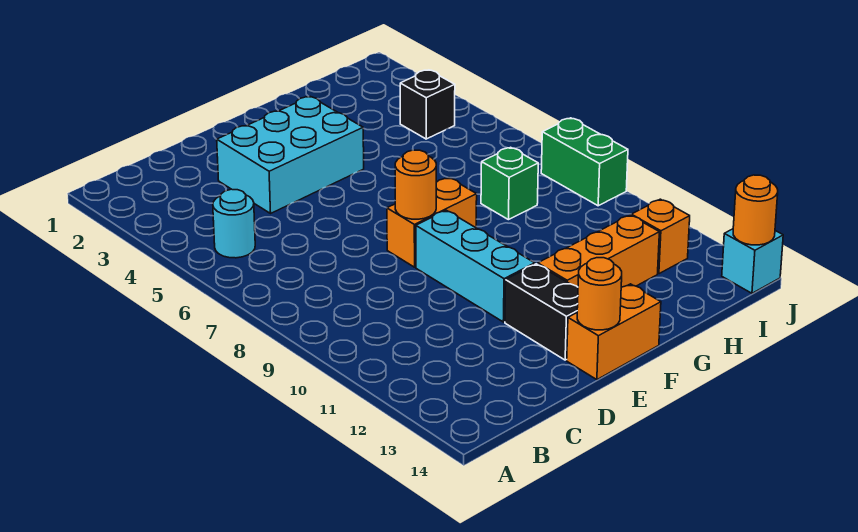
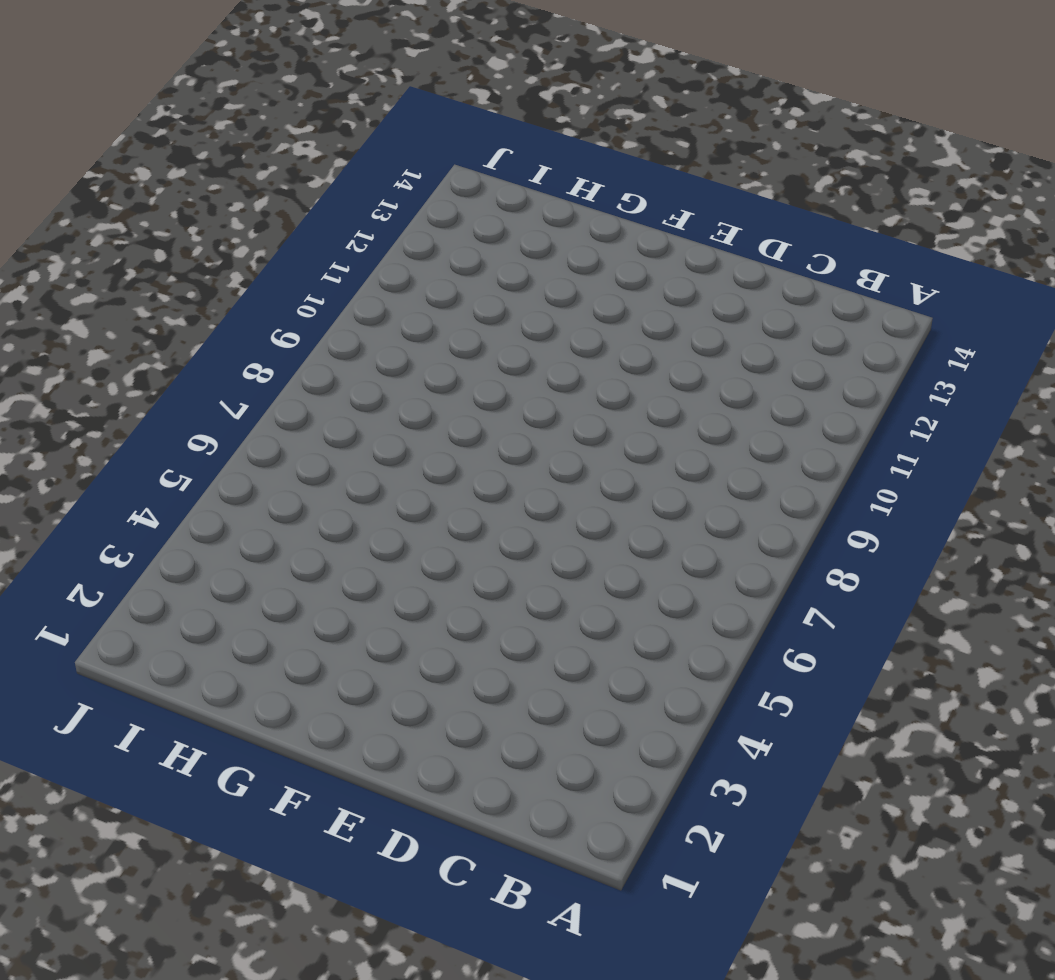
none -> cyan round brick B5 level 1
none -> cyan brick D3:F4 level 1
none -> orange brick E8:F8 level 1

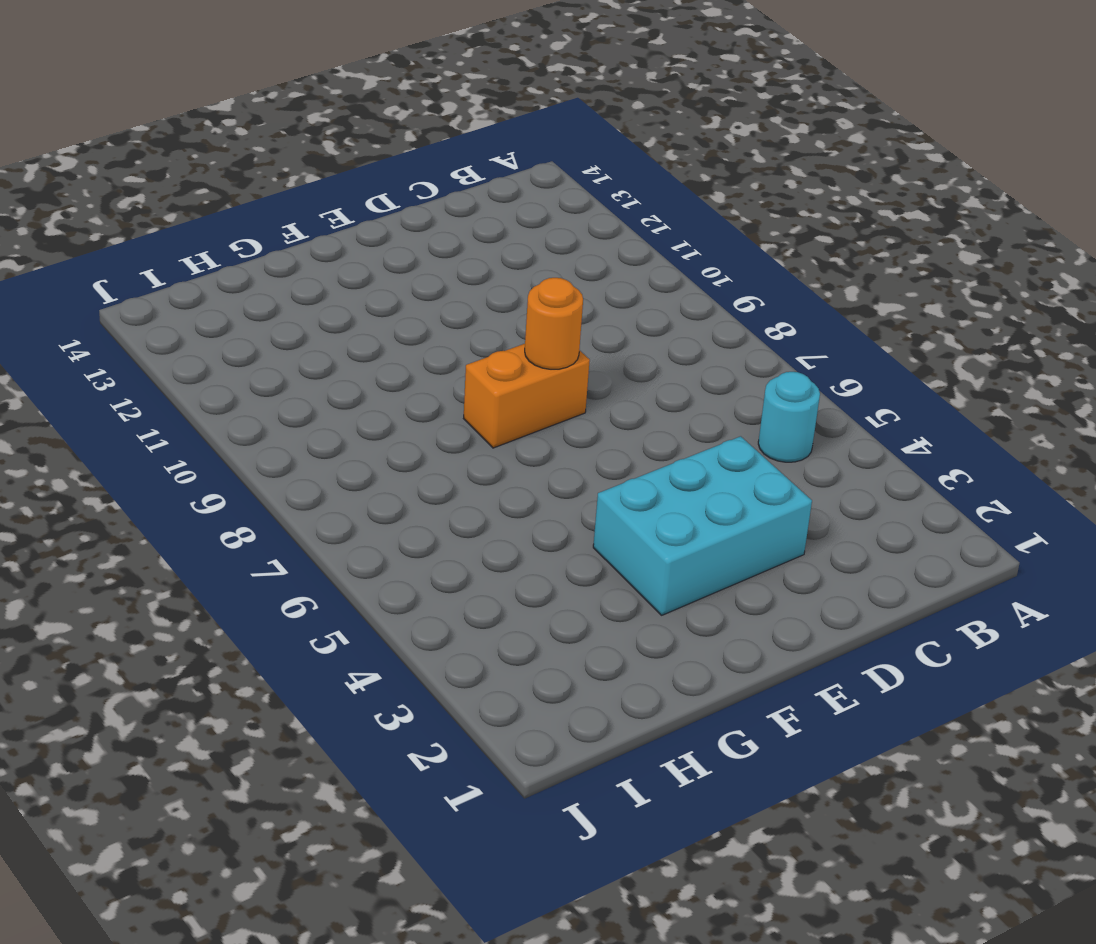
none -> cyan brick E9:E11 level 1
none -> black brick E12:E13 level 1
none -> orange brick E14:F14 level 1

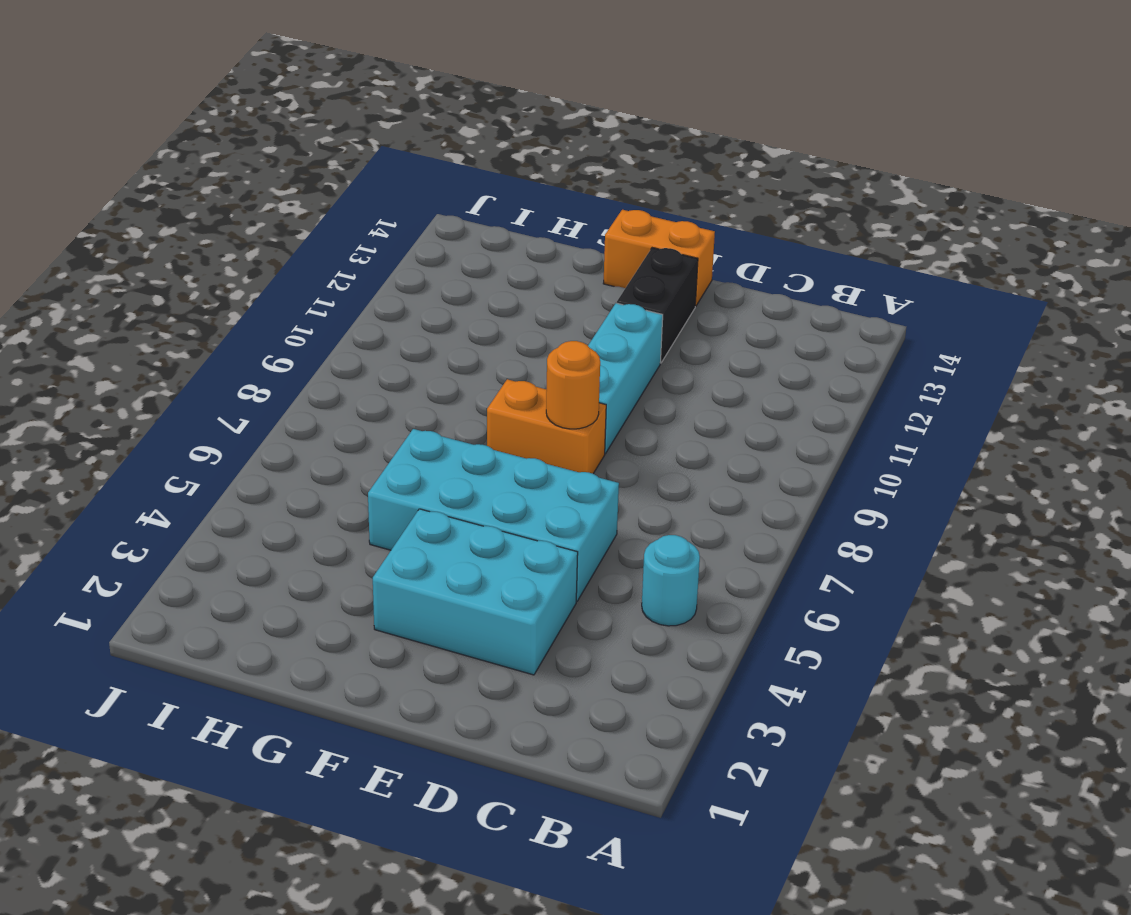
cyan brick D5:G6 level 1 -> none
none -> orange brick F12:H12 level 1
none -> green brick H8 level 1
none -> black brick I4 level 1

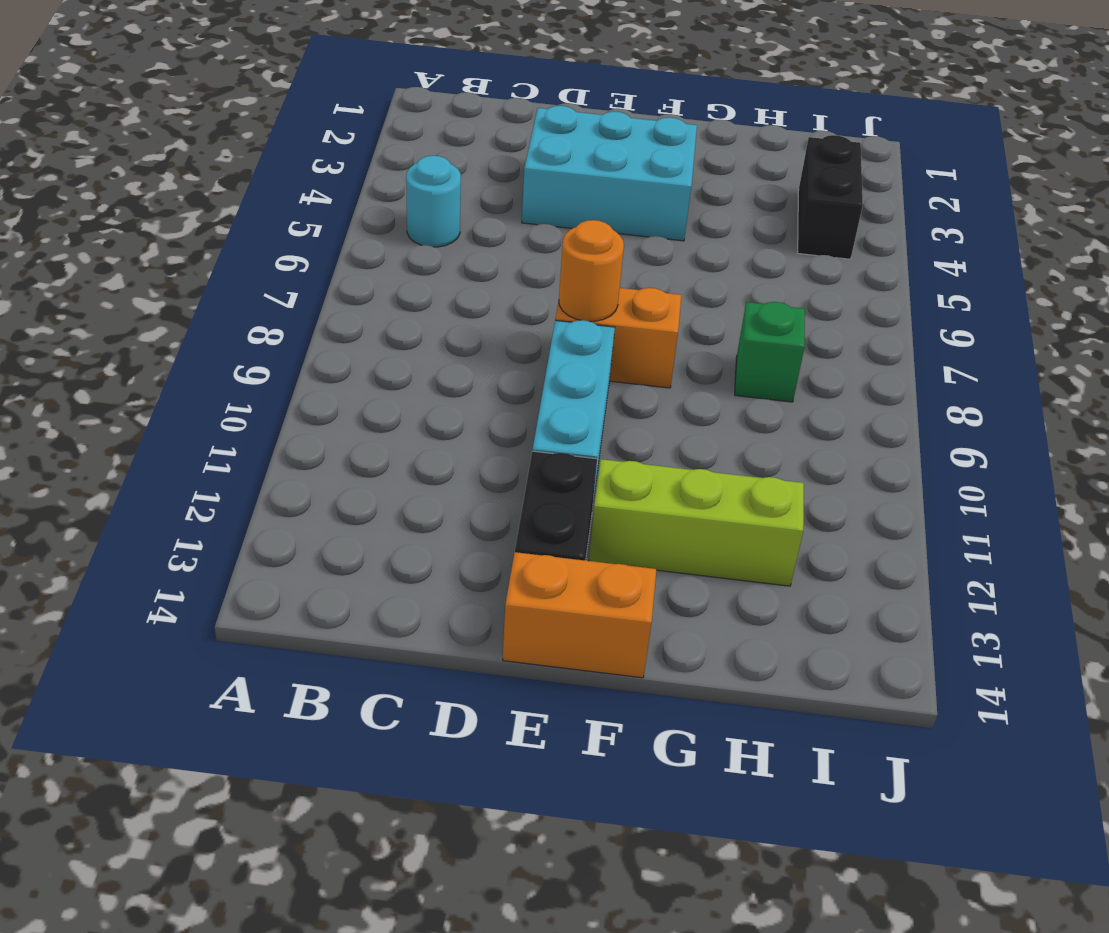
lime brick F12:H12 level 1 -> orange brick F12:H12 level 1
black brick I3:I4 level 1 -> black brick I4 level 1
none -> orange brick I12 level 1
none -> green brick J8:J9 level 1
none -> cyan brick J14 level 1

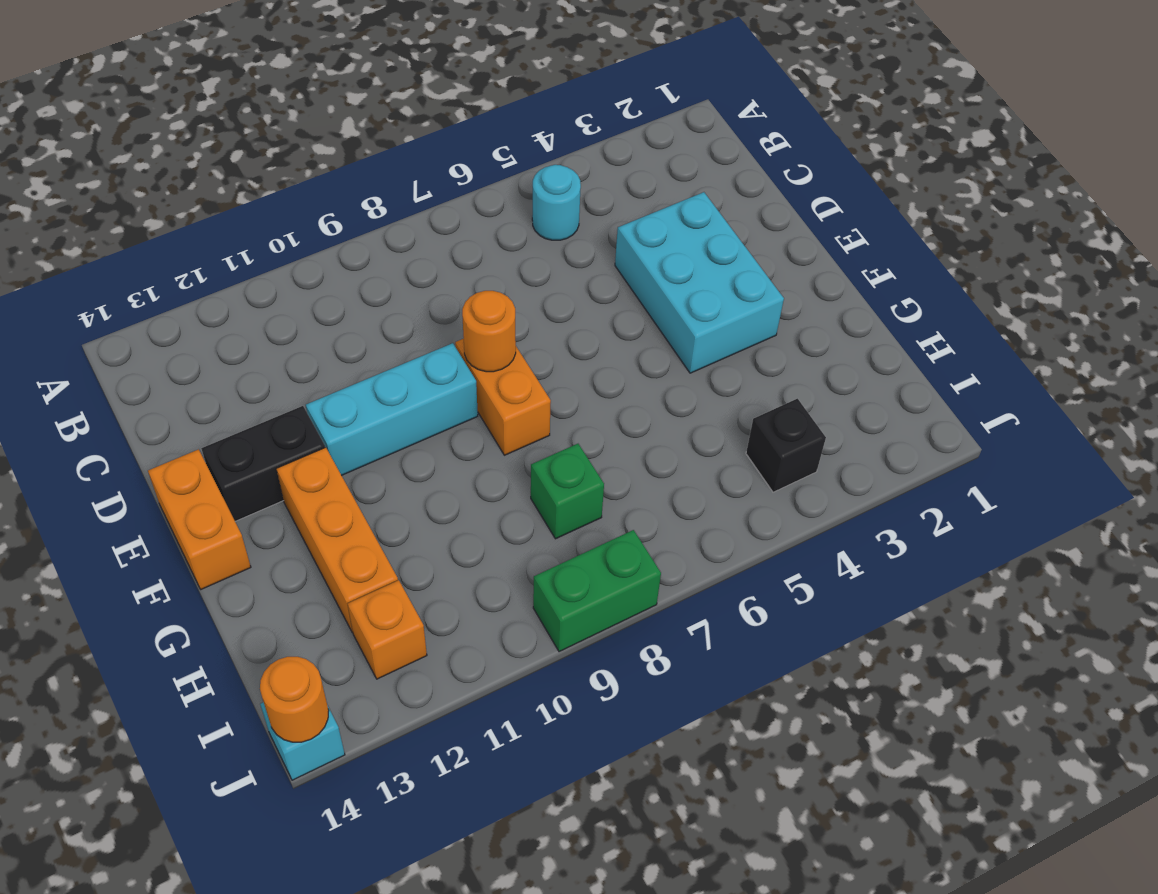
none -> orange round brick E14 level 2

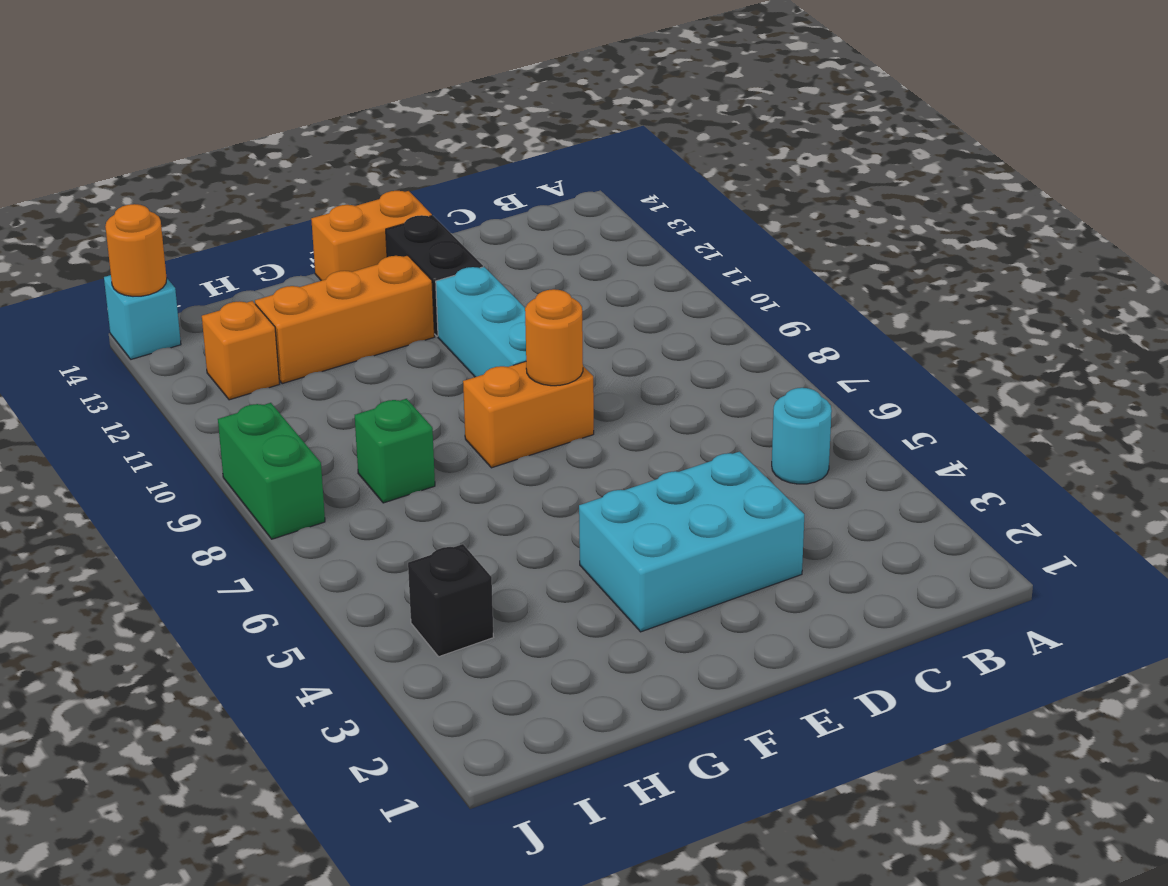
none -> orange round brick E14 level 2

